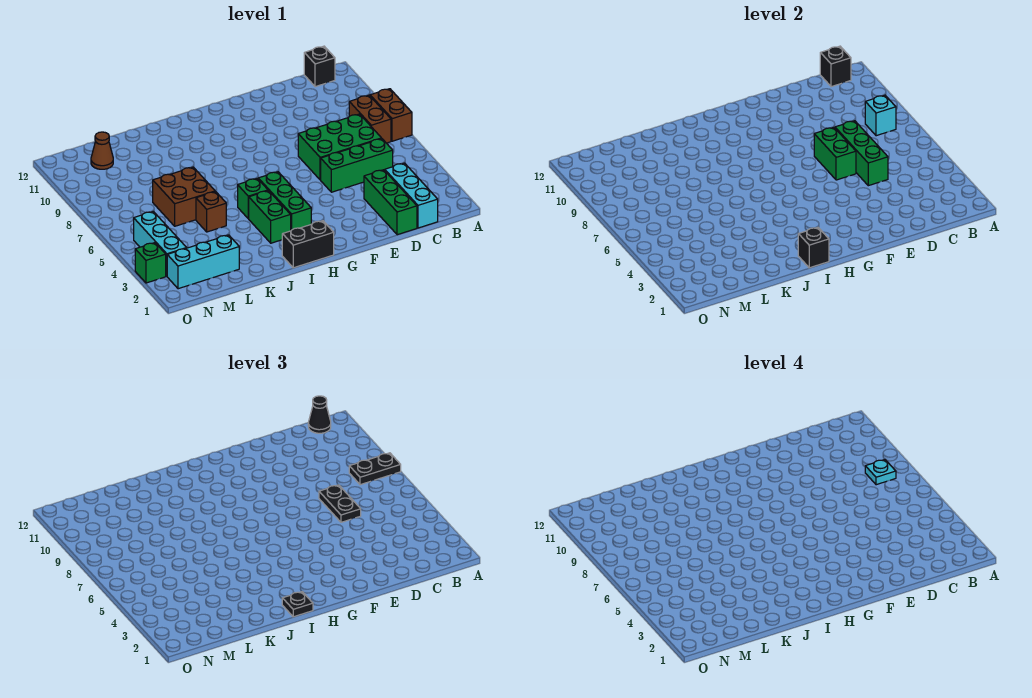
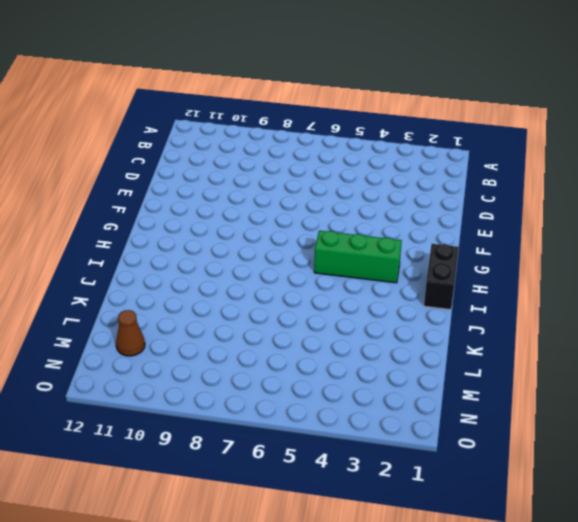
none -> brown brick A7:A8 level 1
none -> brown brick B7:B8 level 1
none -> black brick B12 level 1

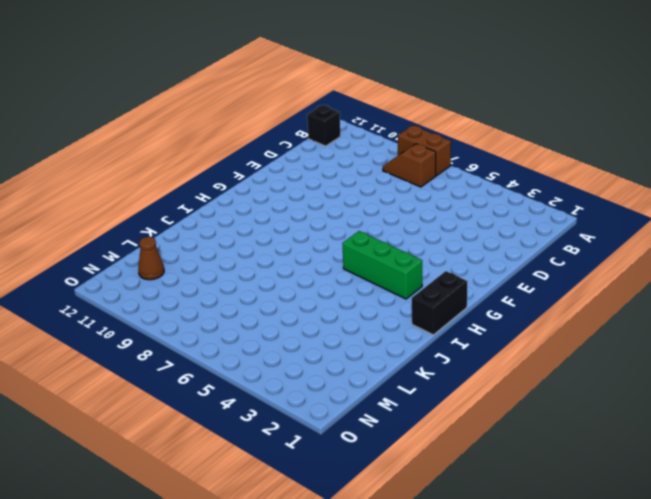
brown slope B7:B8 level 1 top 7 -> brown brick B7:B8 level 1
none -> cyan brick C1:C3 level 1
none -> green brick C5:E5 level 1
none -> green brick C6:E7 level 1

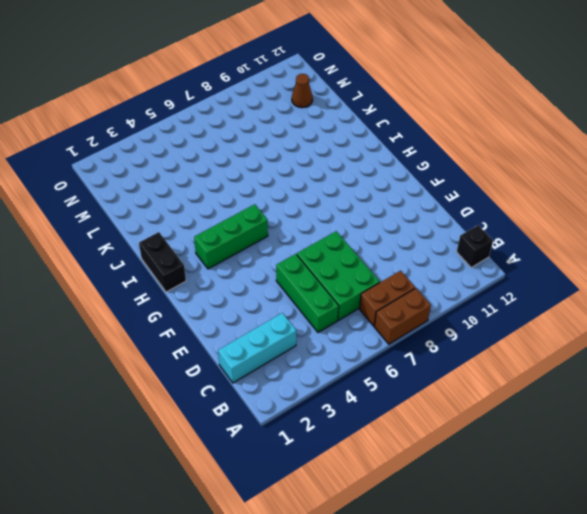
none -> green brick D1:D3 level 1
none -> green brick I3:I4 level 1
none -> green brick I5 level 1

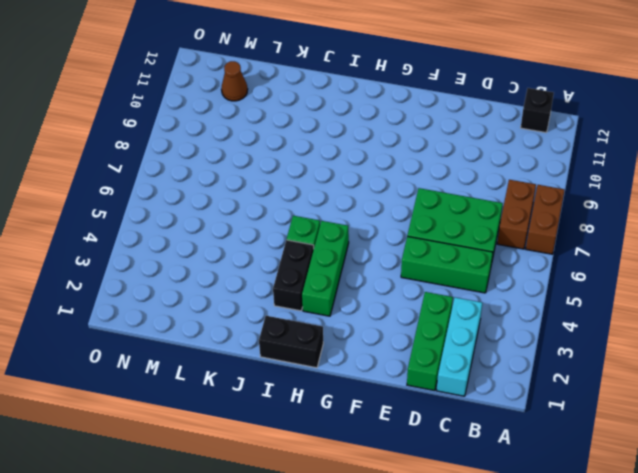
black brick I3:I4 level 1 -> green brick I3:I4 level 1
none -> brown brick K5 level 1
none -> brown brick K6:L7 level 1
none -> cyan brick L2:N2 level 1

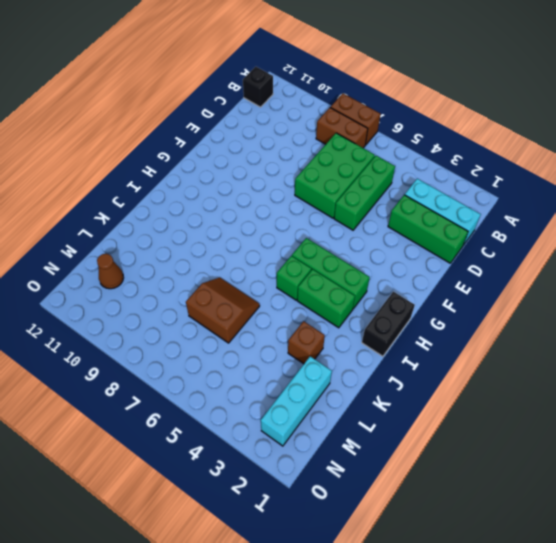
brown brick K3 level 1 -> brown brick K5 level 1
brown slope K6:L7 level 1 top L -> brown brick K6:L7 level 1
none -> cyan brick N3:N5 level 1
none -> green brick O3 level 1
none -> cyan brick B8 level 2

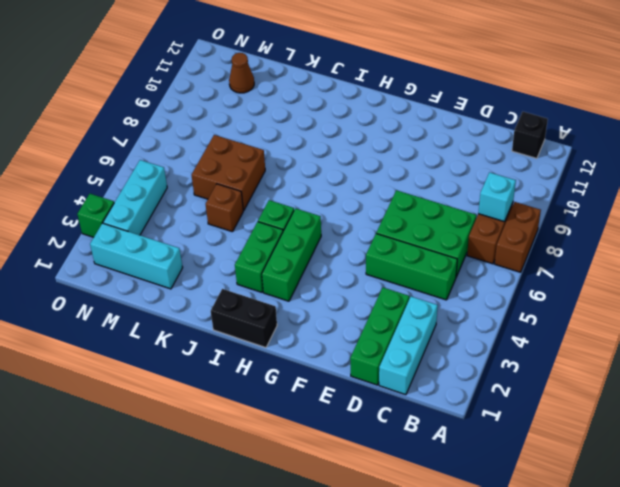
none -> black brick B12 level 2
none -> green brick D5:D7 level 2
none -> green brick E6:E7 level 2

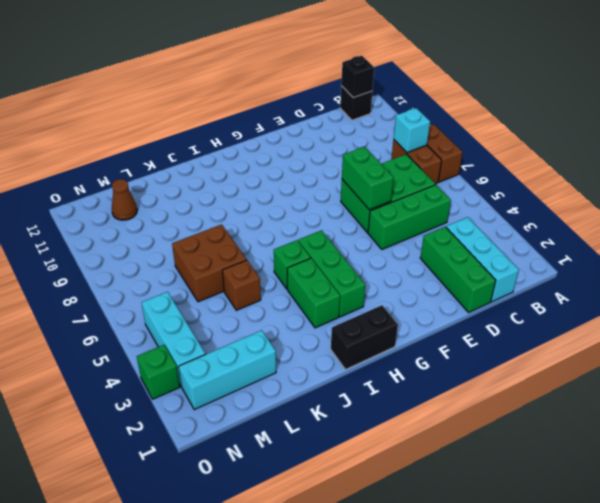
none -> green brick D5:D7 level 2
none -> black brick I1 level 2
none -> black plate A8:B8 level 3

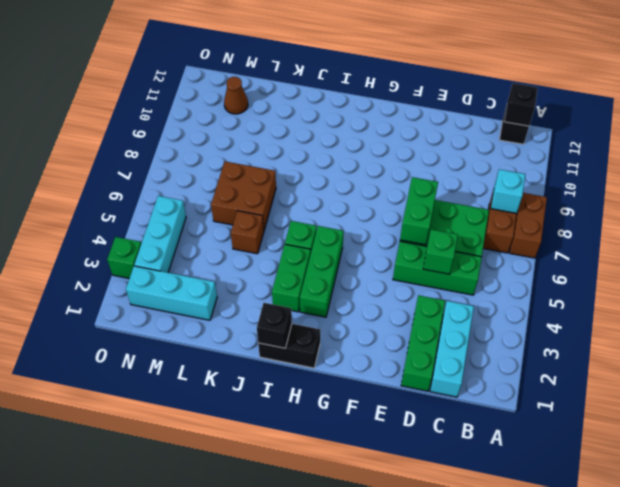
green brick D5 level 2 -> green brick D5:D7 level 2
none -> black plate A8:B8 level 3
none -> black cone B12 level 3
none -> black plate D6:D7 level 3

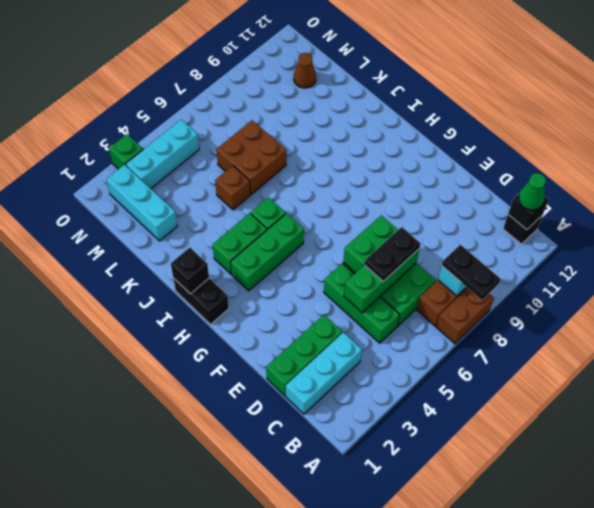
green cone B12 level 3 -> black cone B12 level 3
none -> black plate I1 level 3
none -> cyan plate B8 level 4

